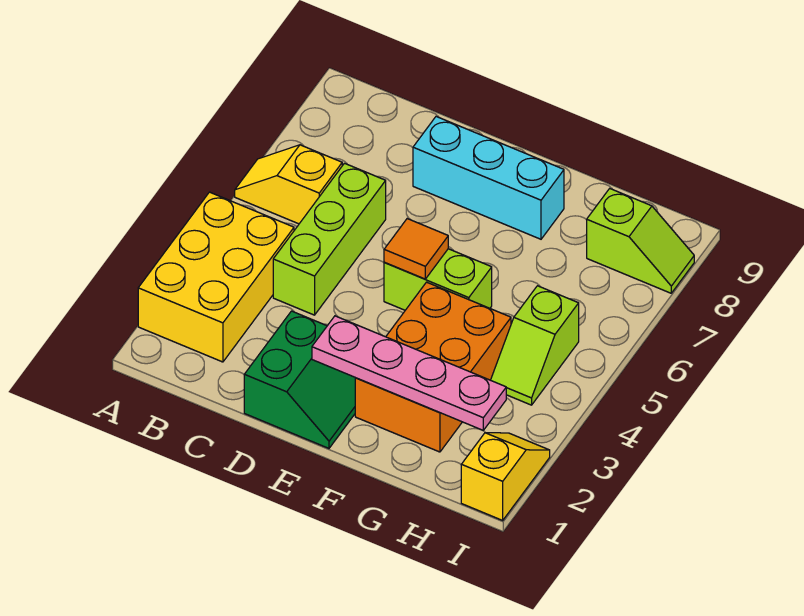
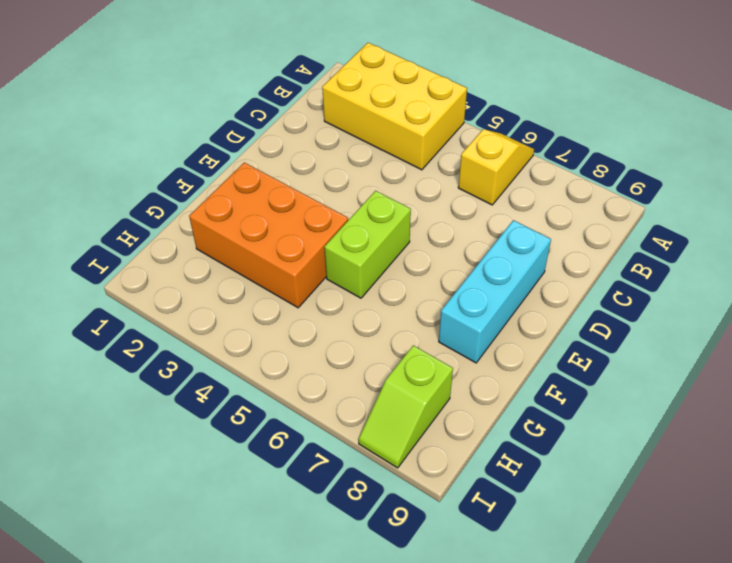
none -> lime brick C4:C6 level 1
none -> green slope D1:E2 level 1 top D
none -> lime slope H4:H5 level 1 top 5

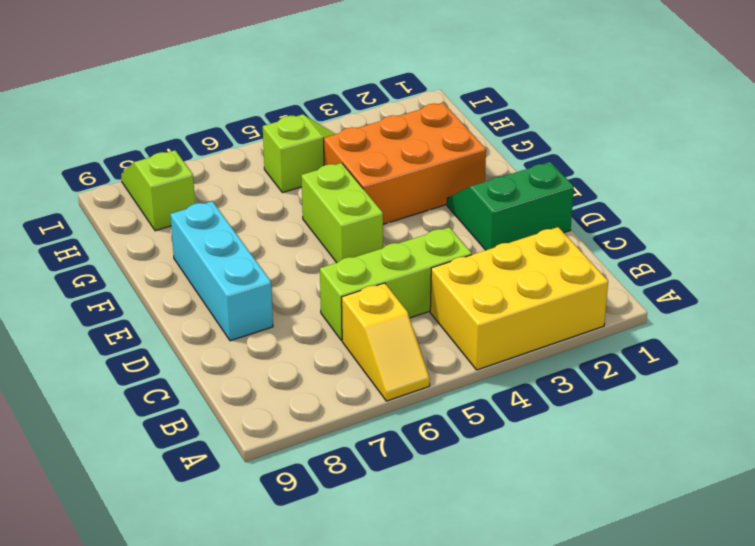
none -> yellow slope I1:I2 level 1 top 1
none -> pink plate E2:H2 level 2
none -> orange tile E5 level 2

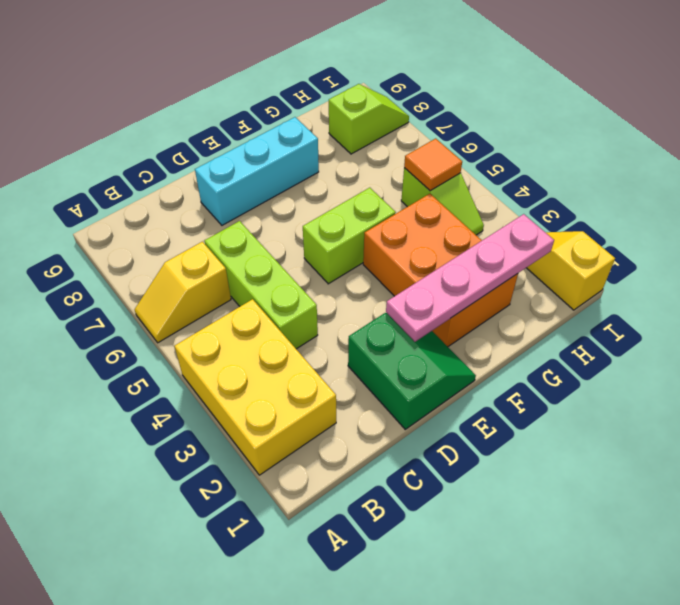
orange tile H5 level 2 -> orange tile E5 level 2

